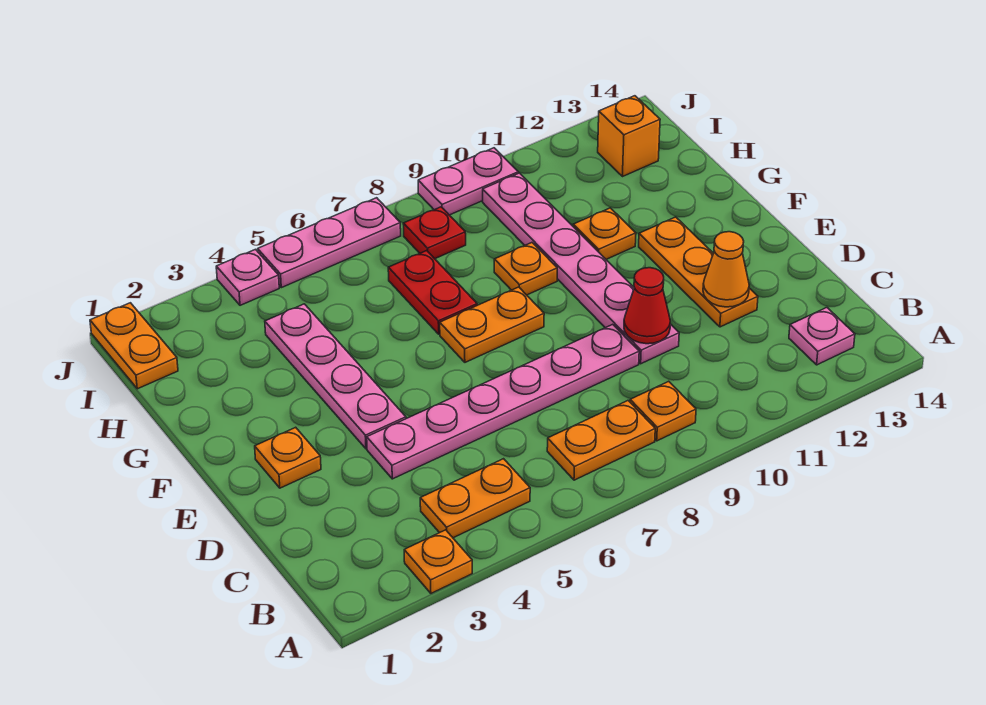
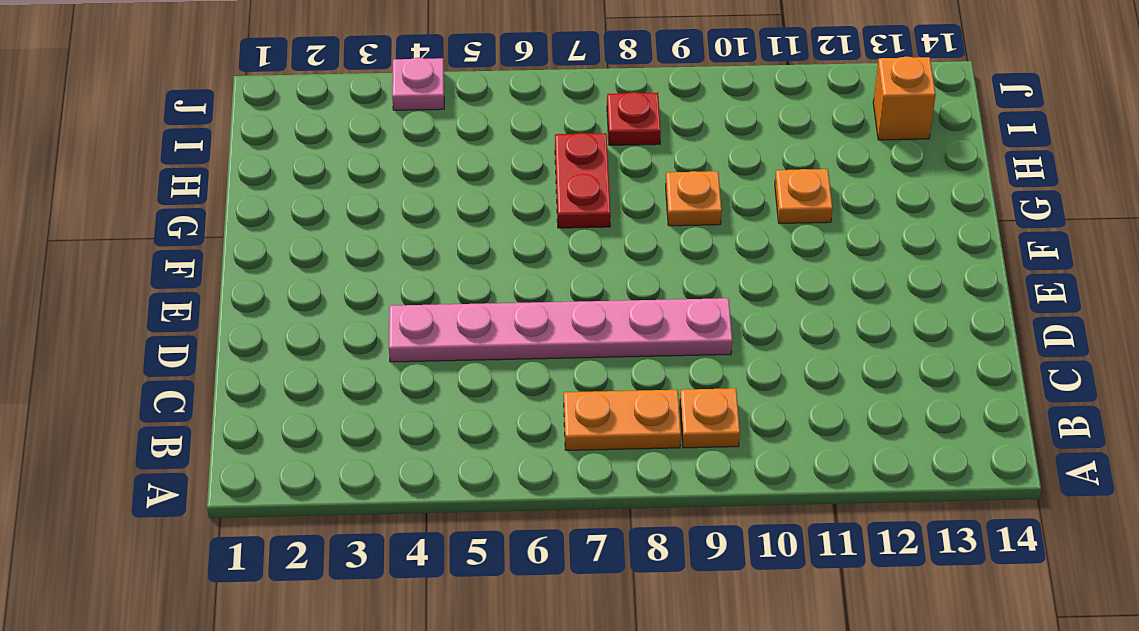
none -> orange plate A3 level 1
none -> orange plate B4:B5 level 1
none -> pink plate B13 level 1

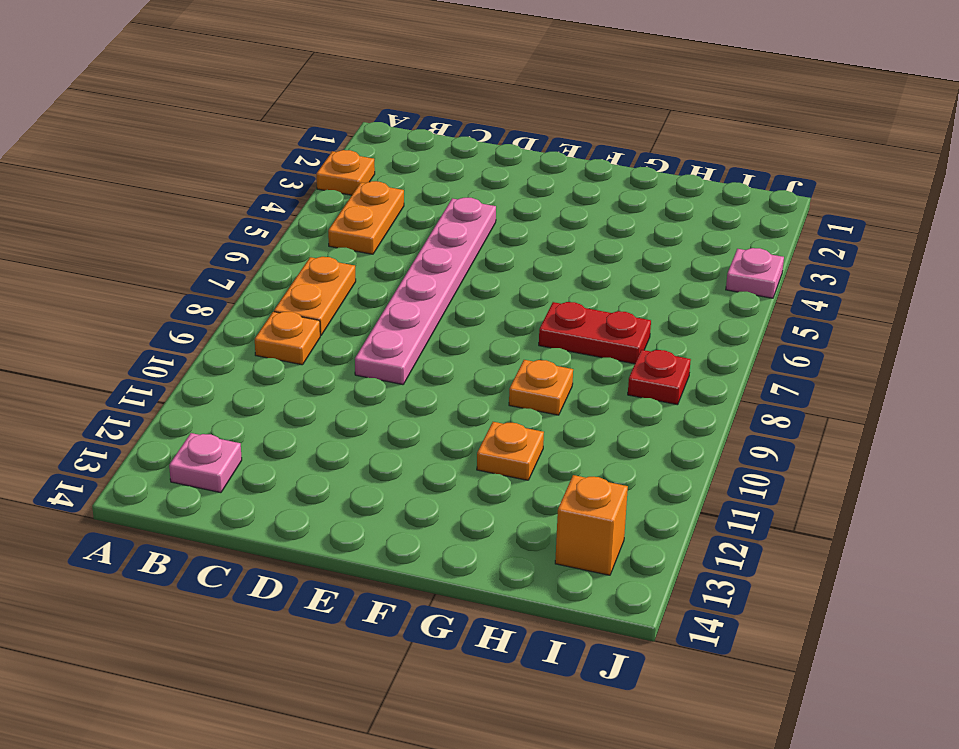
none -> pink plate D10:I10 level 1
none -> orange plate D12:F12 level 1
none -> orange plate E2 level 1

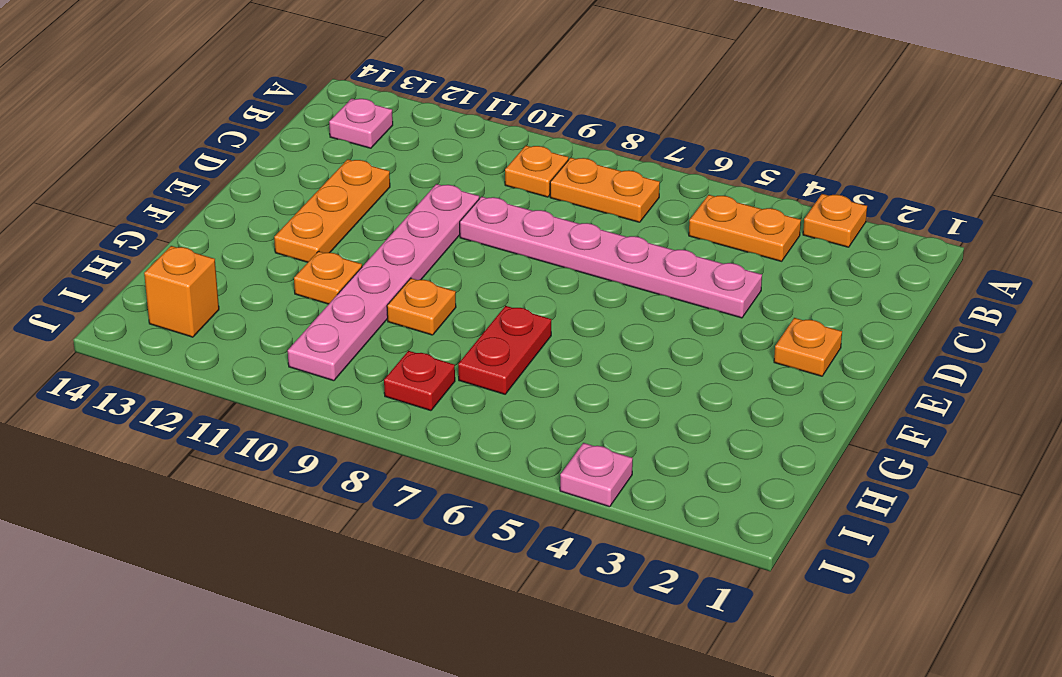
none -> pink plate E4:H4 level 1
none -> orange plate F7:F8 level 1
none -> orange plate I1:J1 level 1

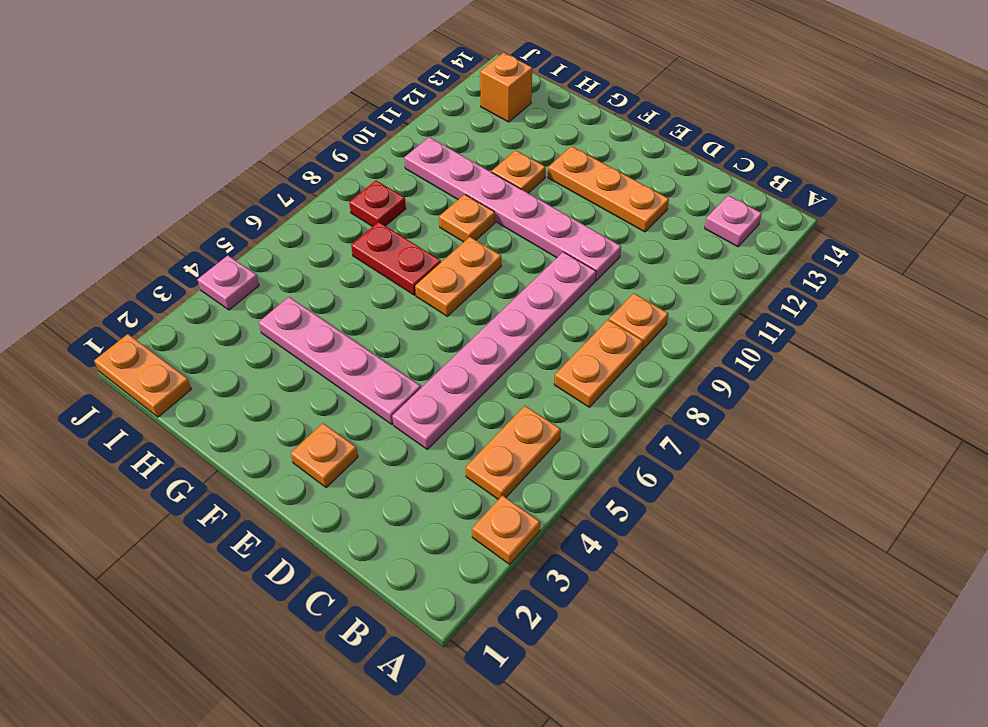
none -> pink plate J5:J7 level 1
none -> pink plate J9:J10 level 1
none -> red cone D10 level 2

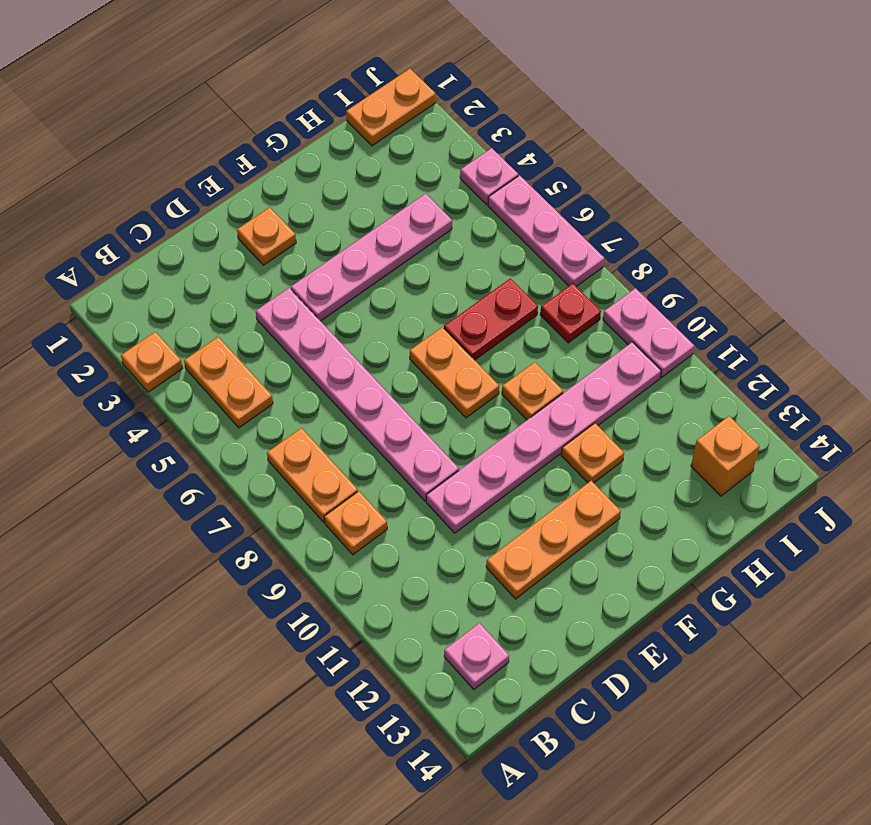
none -> red cone D10 level 2
none -> orange cone D12 level 2

